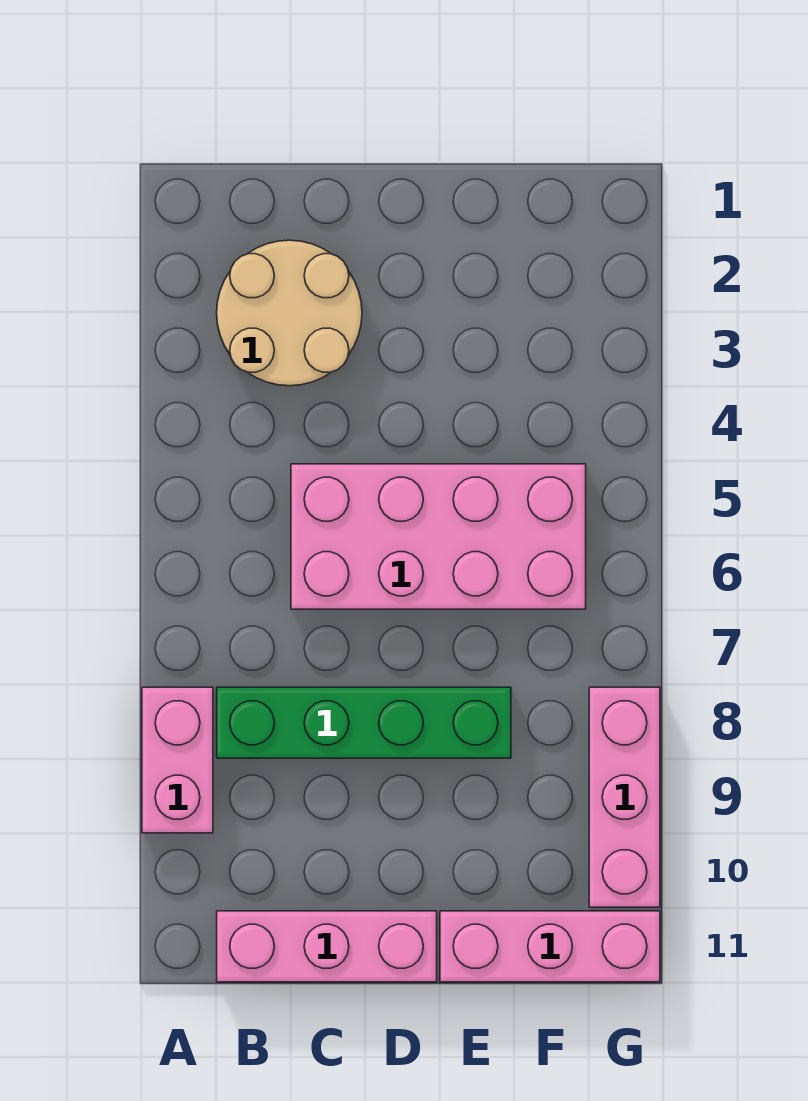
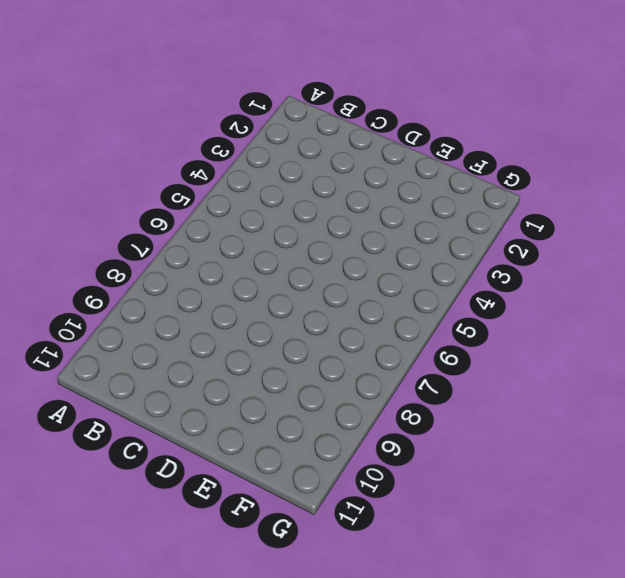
none -> pink brick A8:A9 level 1
none -> tan round brick B2:C3 level 1

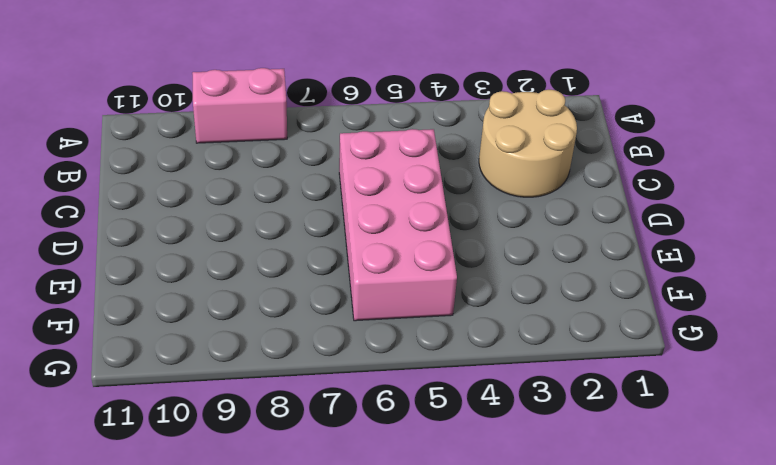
none -> green brick B8:E8 level 1
none -> pink brick B11:D11 level 1

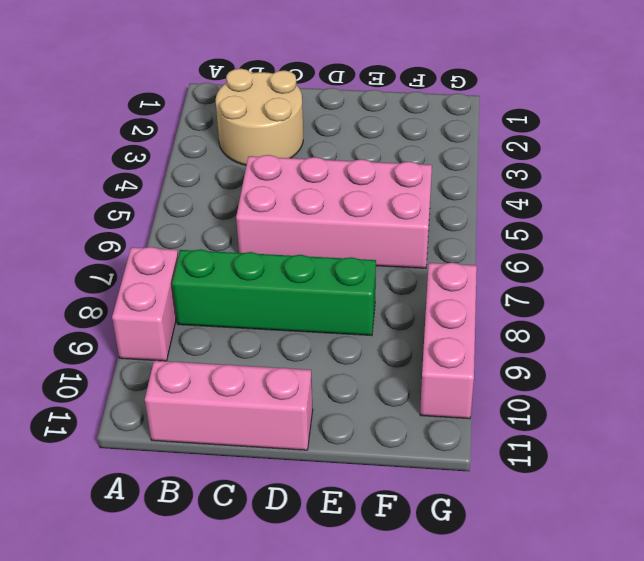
none -> pink brick E11:G11 level 1

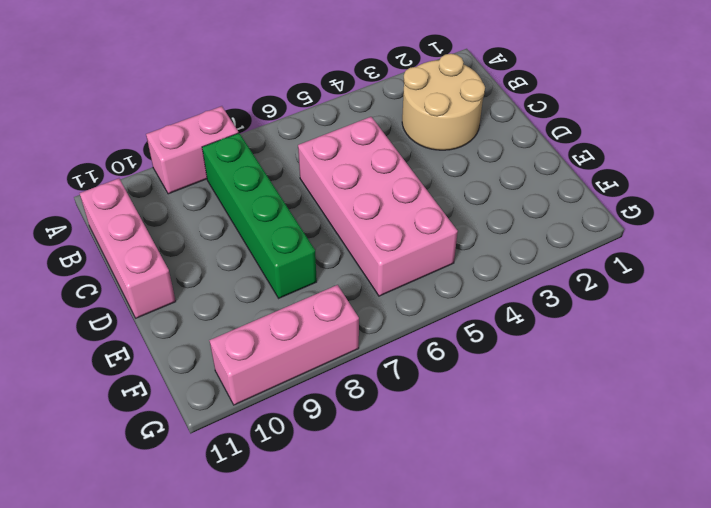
none -> pink brick E11:G11 level 1

